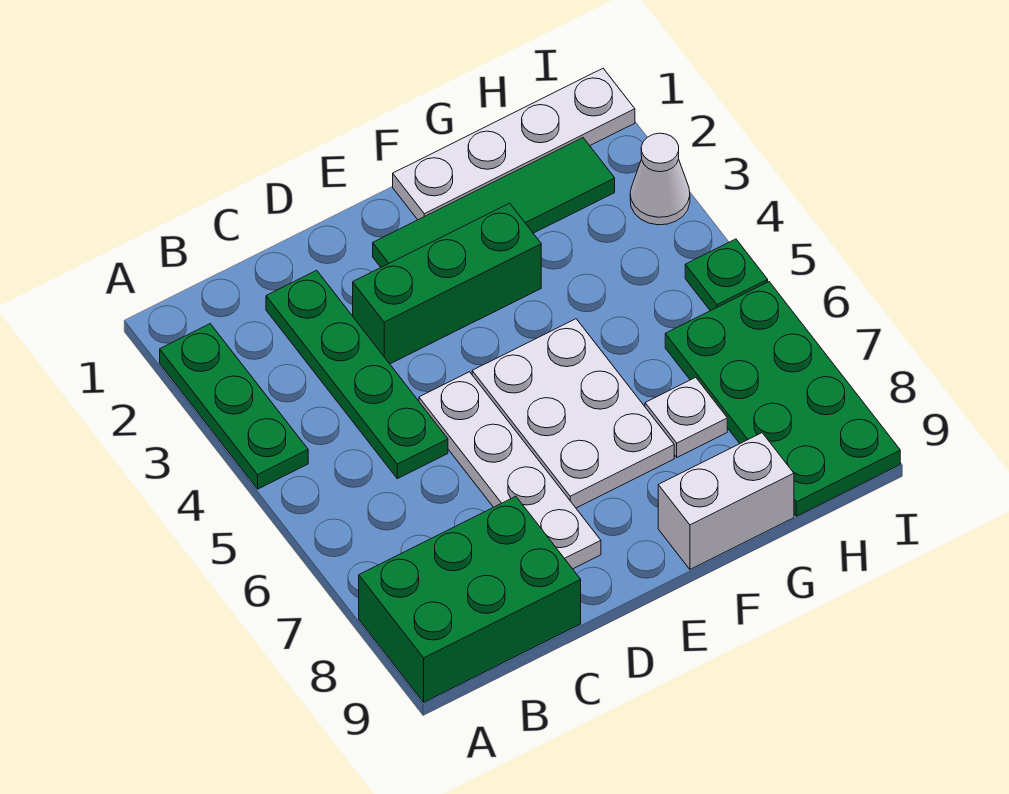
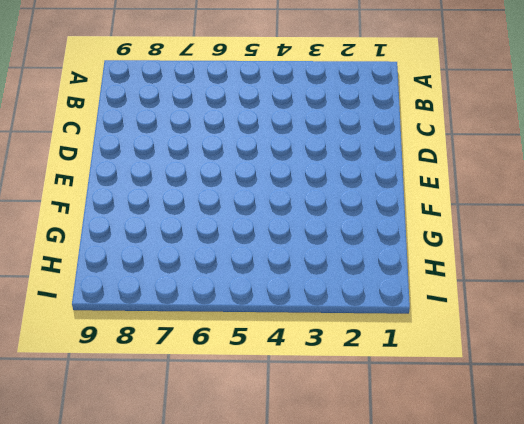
none -> green plate A2:A4 level 1
none -> green brick A8:C9 level 1
none -> green plate C2:C5 level 1

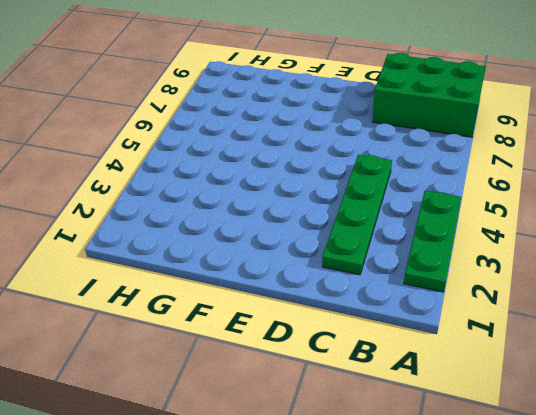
none -> green brick D3:F3 level 1
none -> white plate D5:D8 level 1
none -> green tile E2:H2 level 1

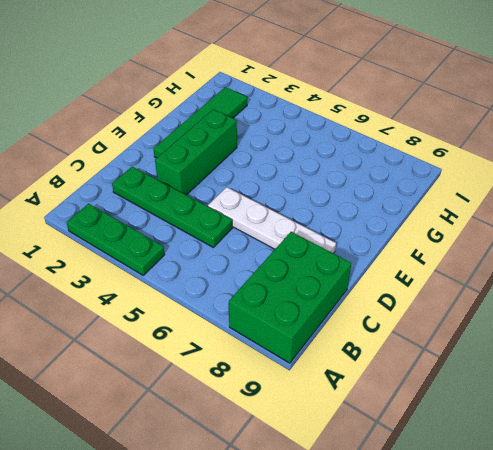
none -> white plate E5:F7 level 1
none -> white plate F1:I1 level 1
none -> white brick F9:G9 level 1

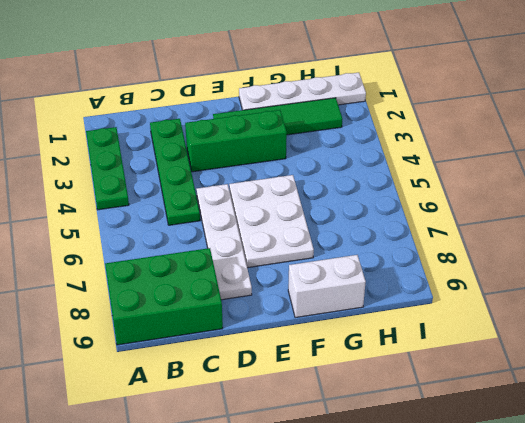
none -> white plate G7 level 1
none -> green plate H6:I9 level 1
none -> white cone I3 level 1

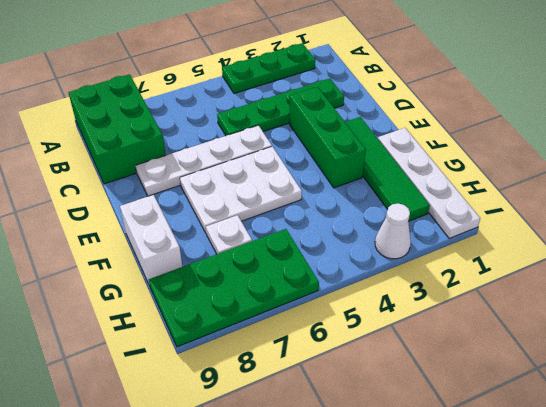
none -> green plate I5 level 1

